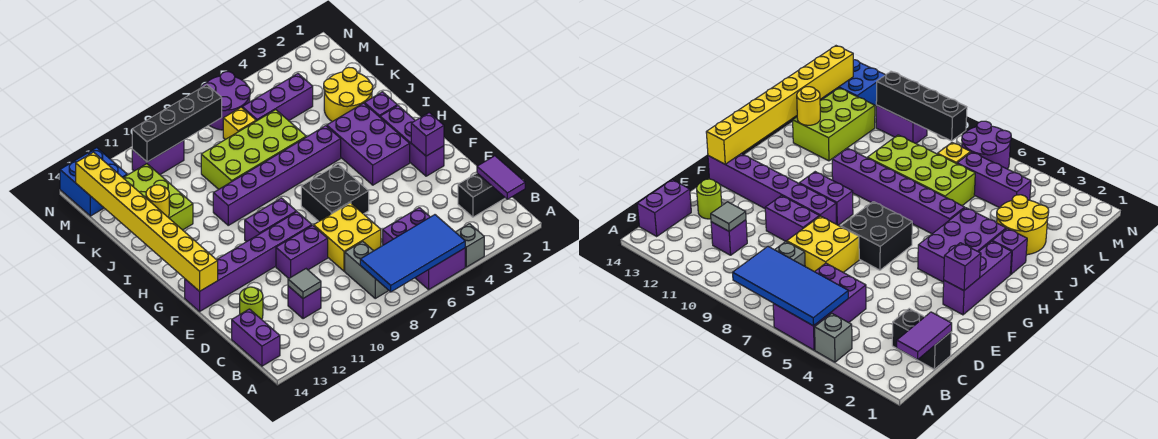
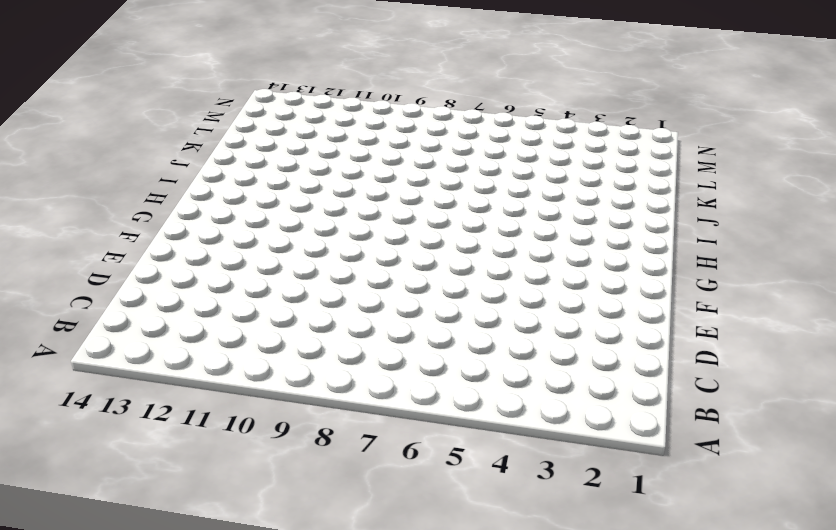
none -> grey brick A4 level 1
none -> purple brick A5:C6 level 1
none -> grey brick B8:C8 level 1
none -> purple brick B14:C14 level 1

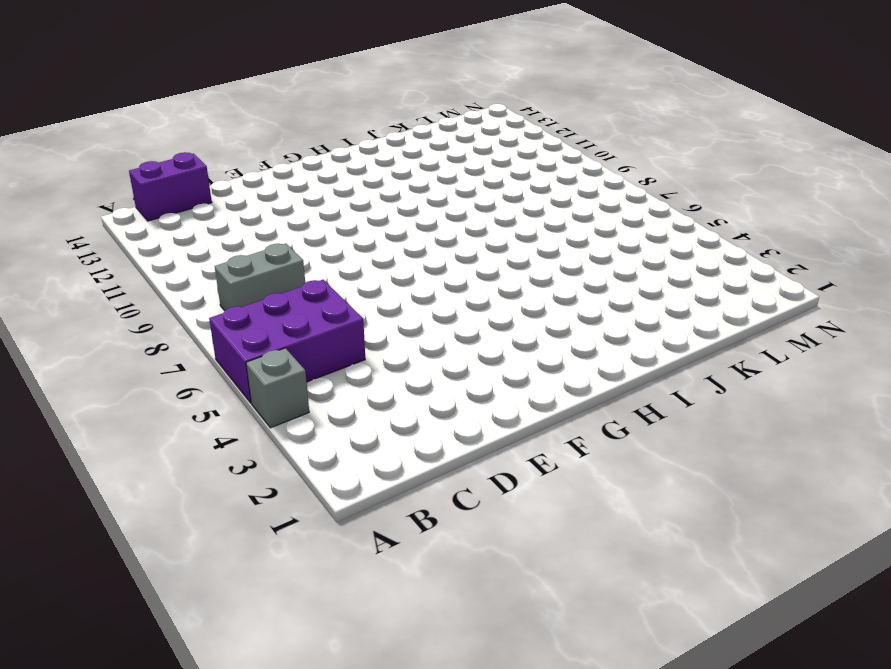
none -> black brick C1:C2 level 1
none -> purple brick C11 level 1
none -> yellow brick D7:E8 level 1
none -> lime round brick D13 level 1

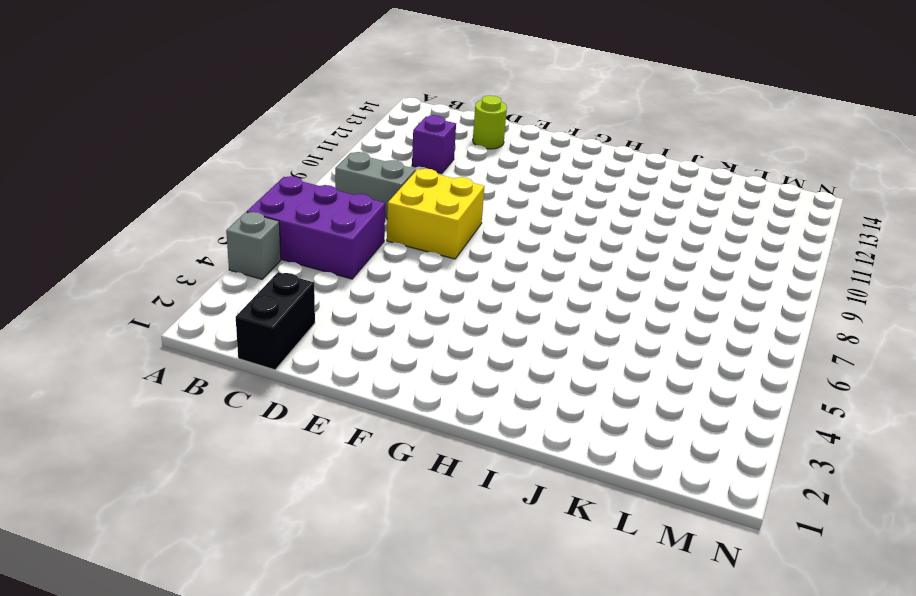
none -> purple brick B14:C14 level 1
none -> purple brick E9:E10 level 1
none -> purple brick F2:H2 level 1
none -> black brick F6:G7 level 1

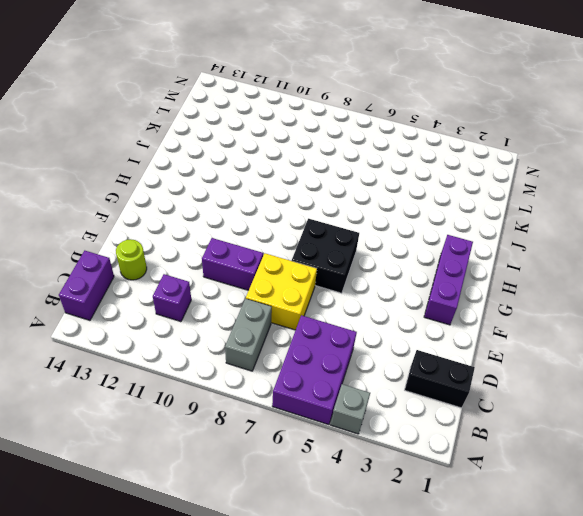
none -> purple brick F9:F14 level 1
none -> purple brick G3:I4 level 1
none -> purple brick G9:G10 level 1
none -> purple brick I2 level 1

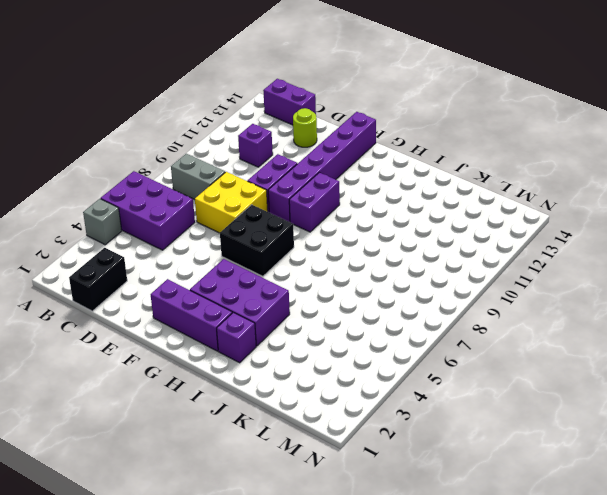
none -> purple brick I5:I10 level 1
none -> yellow round brick J2:K3 level 1
none -> lime brick J6:K9 level 1
none -> lime brick J12:L13 level 1

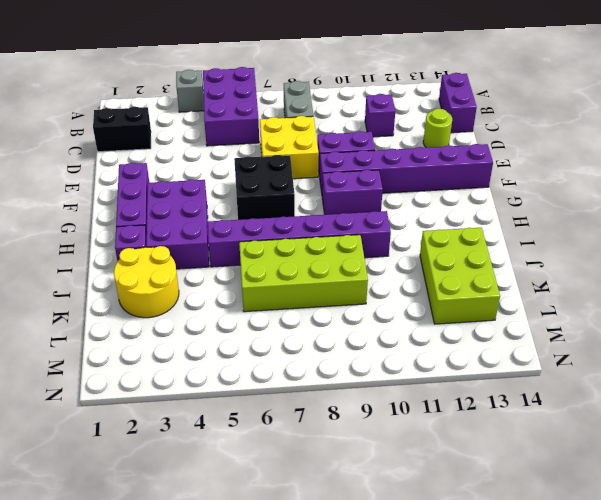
none -> purple brick L4:L6 level 1
none -> yellow brick L7 level 1
none -> purple round brick M6:N7 level 1
none -> purple brick M10:M11 level 1

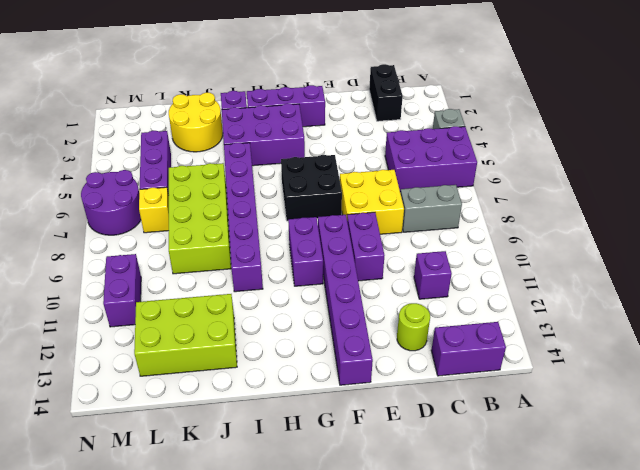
none -> blue brick M13:N14 level 1
none -> blue tile A5:B8 level 2
none -> purple tile B1:C1 level 2
none -> grey tile C11 level 2

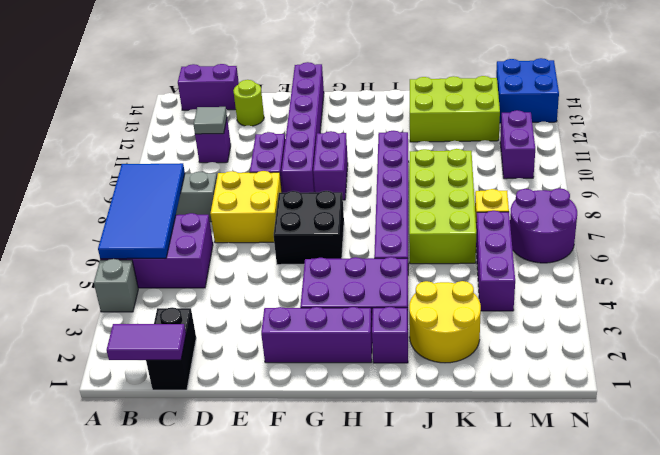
none -> purple brick F2 level 2
none -> yellow brick F14:M14 level 2
none -> yellow round brick J13 level 2
none -> black brick M8:M11 level 2

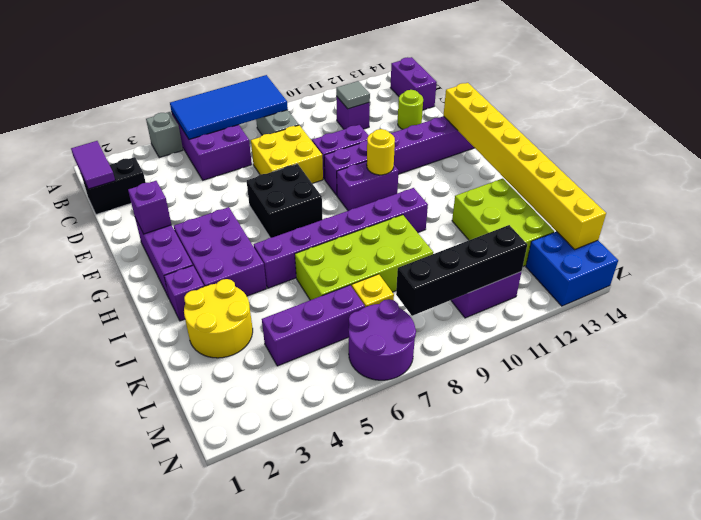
yellow round brick G10 level 2 -> yellow round brick J13 level 2

